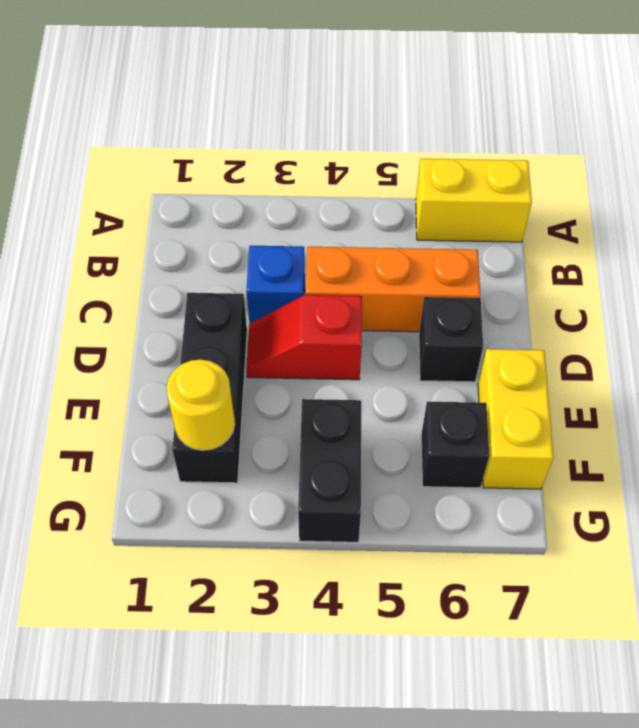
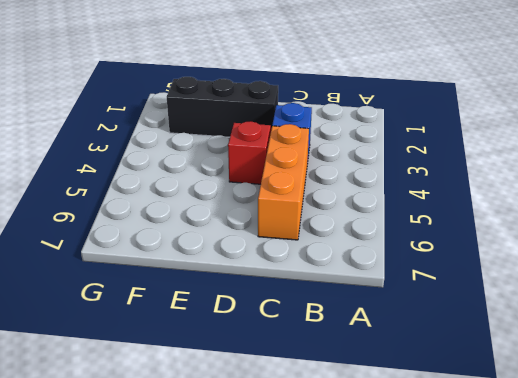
none -> yellow brick A6:A7 level 1
none -> black brick D6 level 1

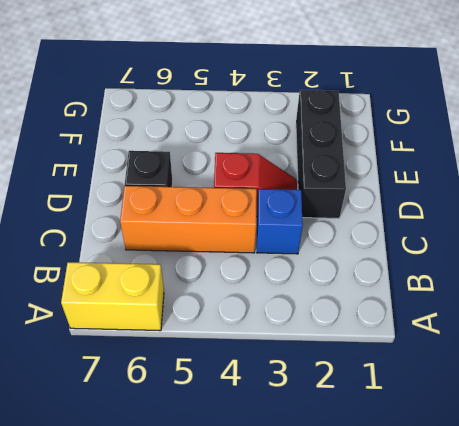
none -> yellow brick E7:F7 level 1
none -> black brick F4:G4 level 1

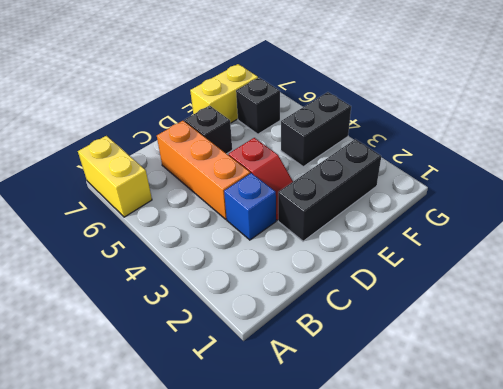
none -> yellow round brick F2 level 2

